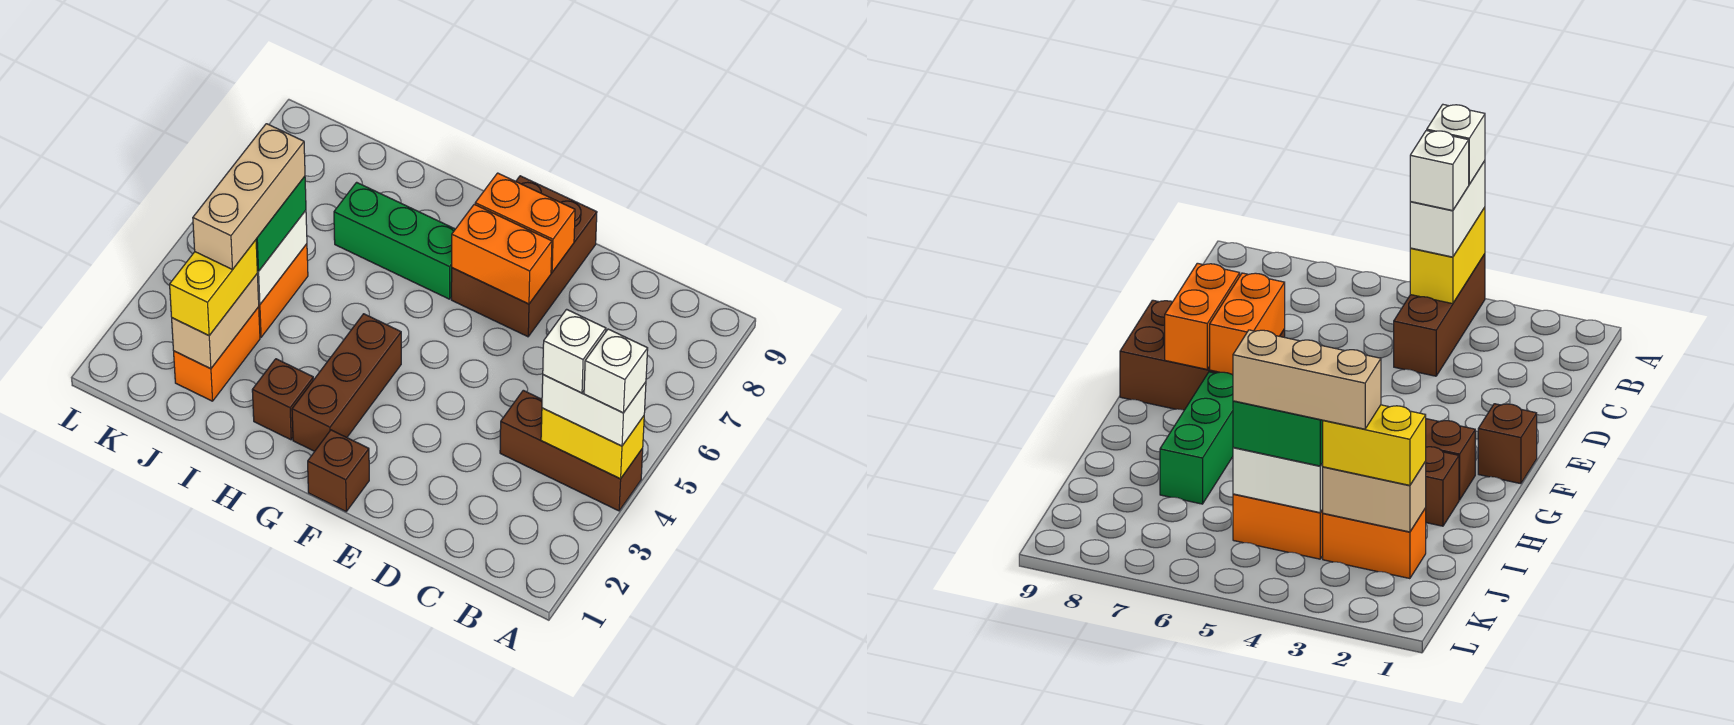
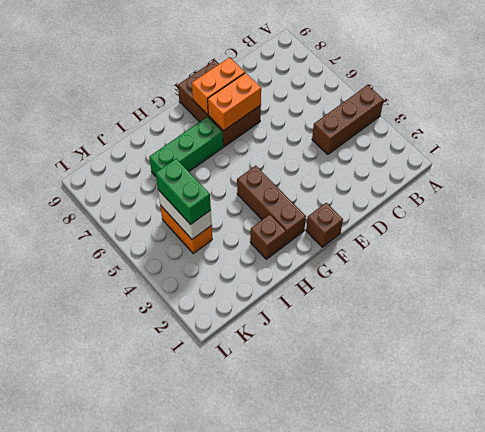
none -> orange brick J2:J3 level 1
none -> yellow brick A4:B4 level 2
none -> tan brick J2:J3 level 2

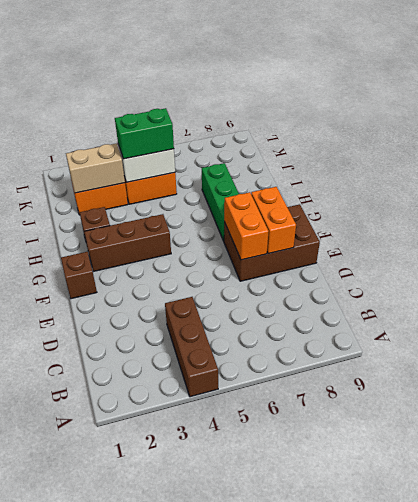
none -> yellow brick A4:B4 level 2
none -> white brick A4:B4 level 3
none -> yellow brick J2:J3 level 3

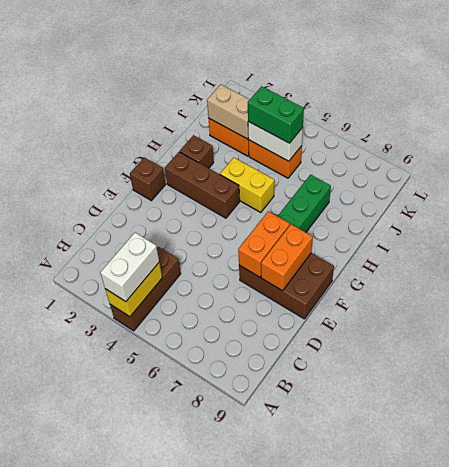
yellow brick H4:H5 level 1 -> yellow brick J2:J3 level 3
none -> white brick A4 level 4
none -> white brick B4 level 4
none -> tan brick J3:J5 level 4

